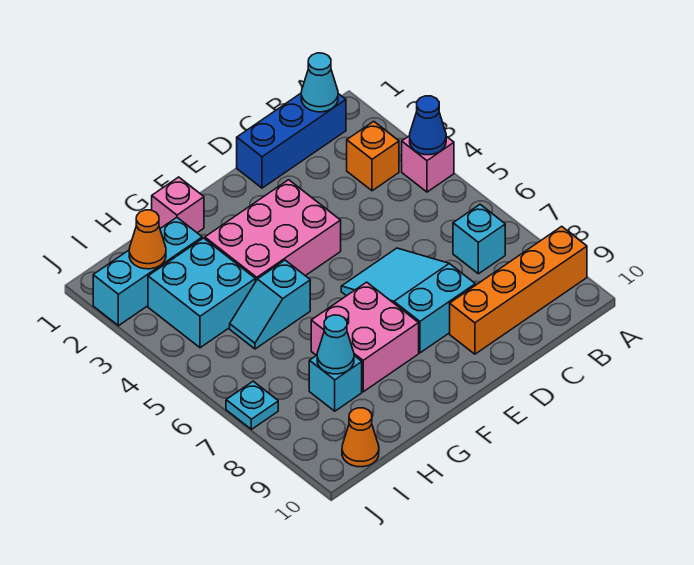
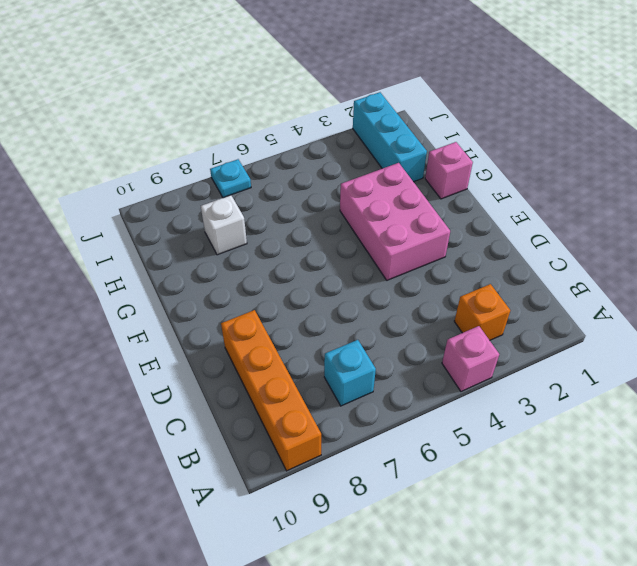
white brick H8 level 1 -> cyan brick H8 level 1
none -> blue brick B1:D1 level 1
none -> cyan slope D6:E8 level 1 top 8
none -> pink brick F7:G8 level 1

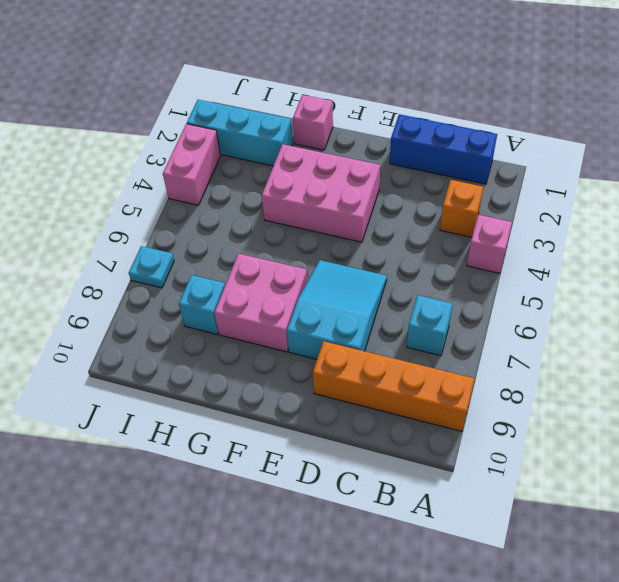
pink brick J3:J4 level 1 -> none
none -> cyan slope G5:H5 level 1 top G
none -> cyan brick H3:I4 level 1
none -> orange cone I10 level 1

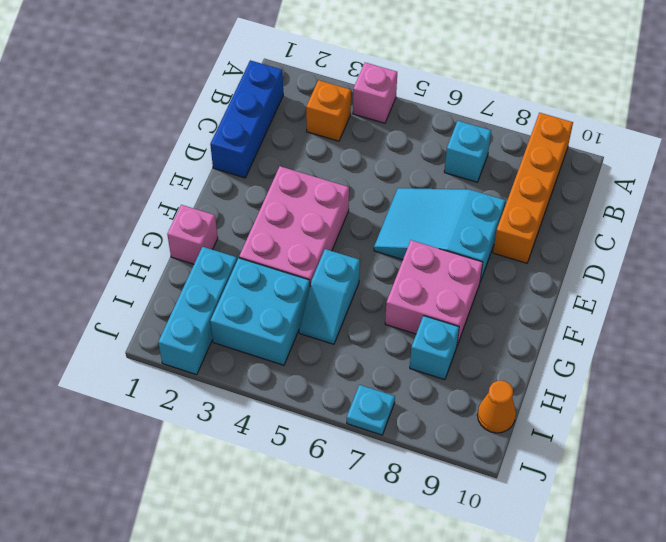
none -> blue cone A4 level 2
none -> cyan cone B1 level 2
none -> cyan cone H8 level 2

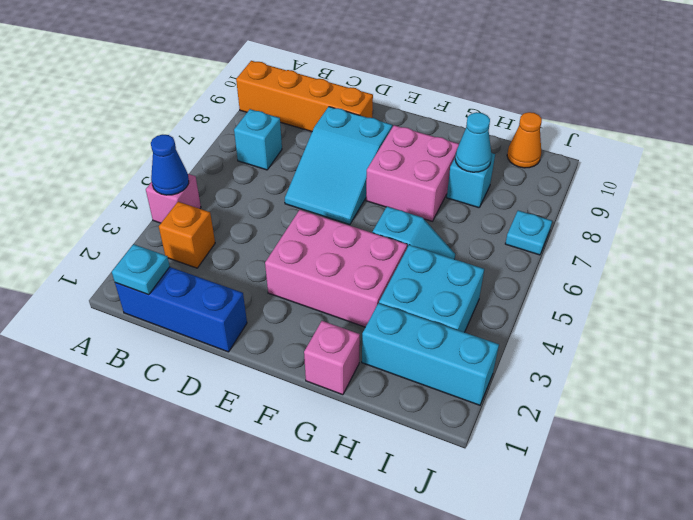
cyan plate B1 level 2 -> cyan cone B1 level 2
none -> orange cone I2 level 2

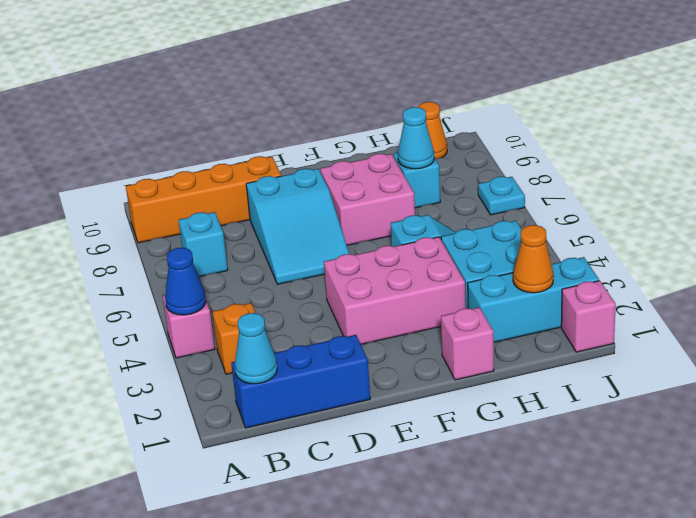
pink brick J1 level 1 -> none

